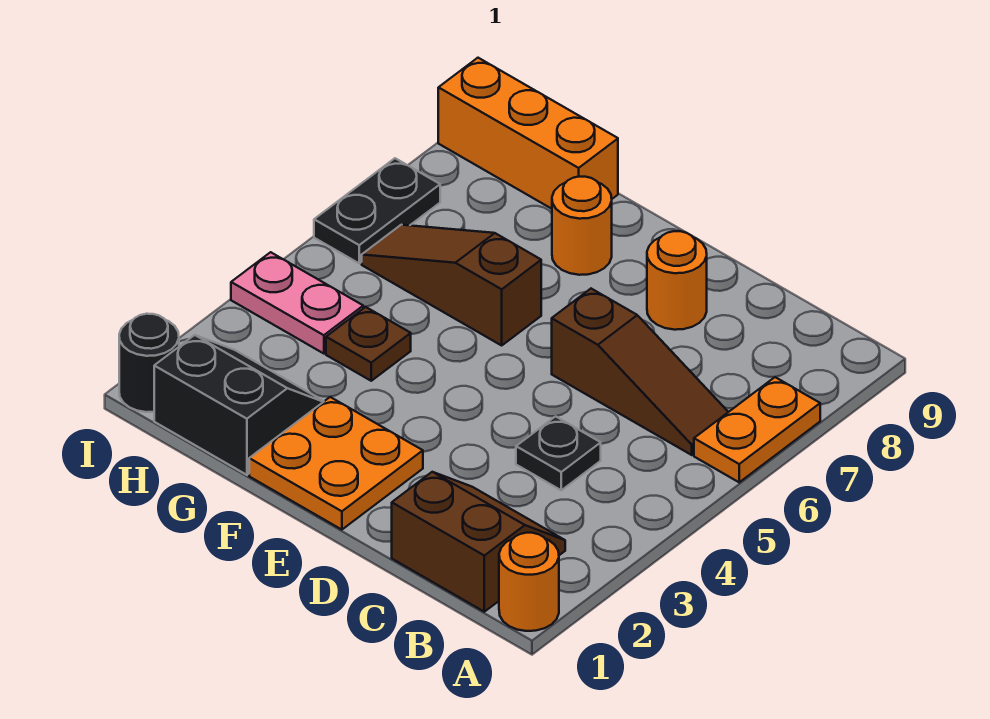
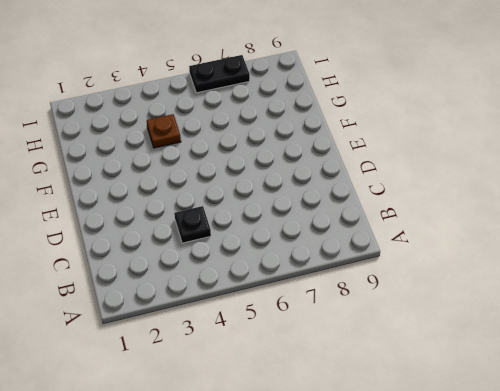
none -> orange round brick A1 level 1
none -> orange plate A6:A7 level 1
none -> brown slope B1:C2 level 1 top 1

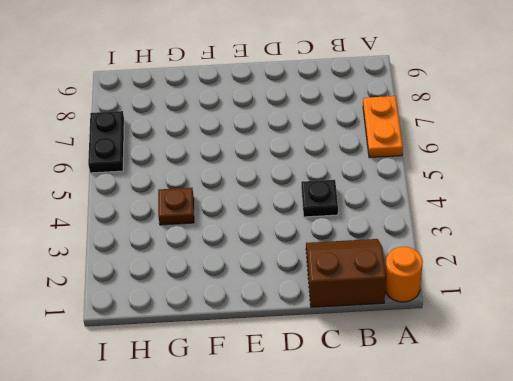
none -> brown slope B6:D6 level 1 top D
none -> orange round brick D8 level 1
none -> orange plate E1:F2 level 1

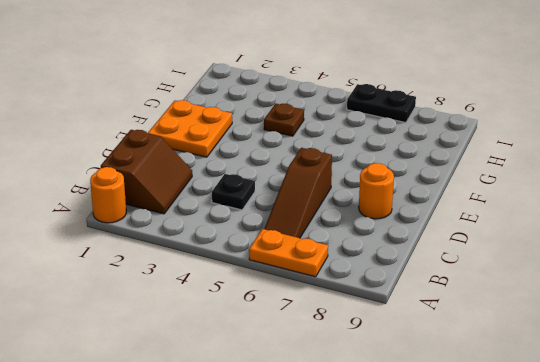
none -> brown slope F6:H6 level 1 top F
none -> orange round brick F8 level 1
none -> black slope G1:H2 level 1 top 1

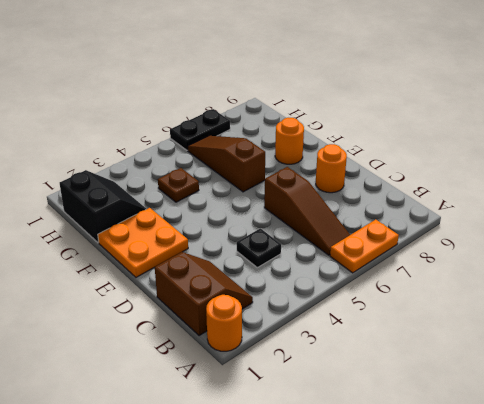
none -> orange brick G9:I9 level 1
none -> pink plate H4:I4 level 1
none -> black round brick I1 level 1

